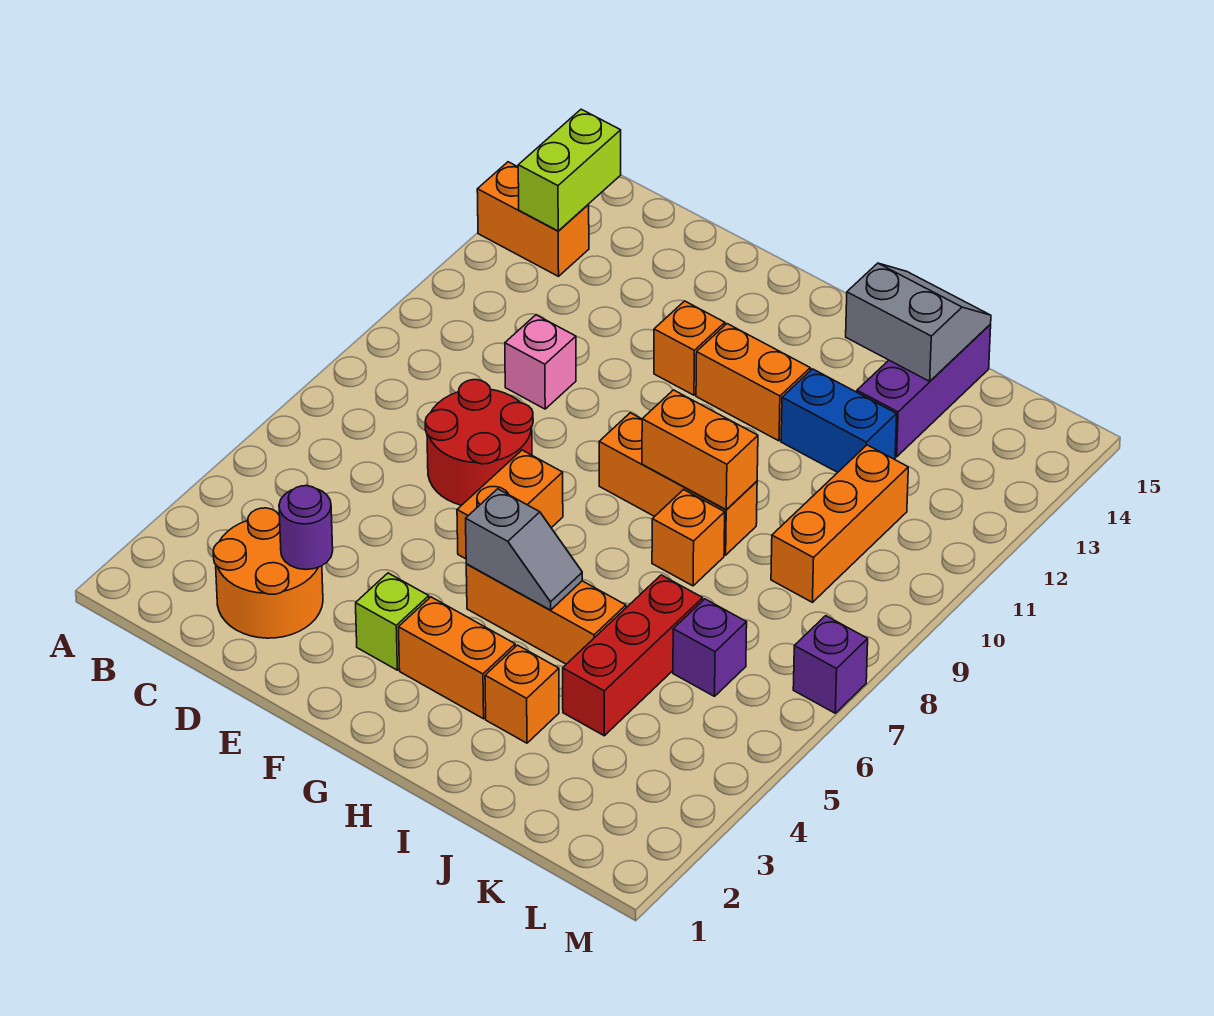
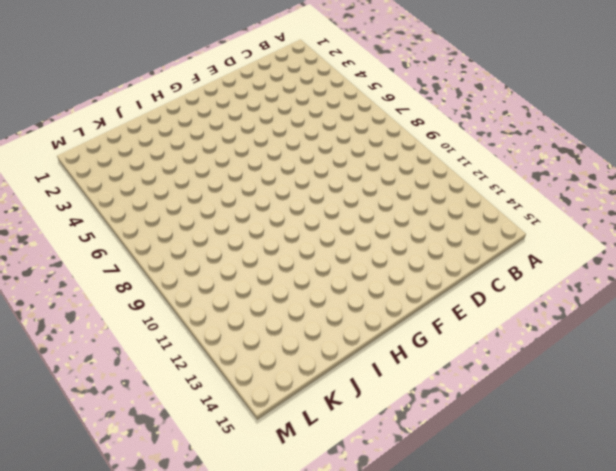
none -> orange brick A13:B13 level 1
none -> orange round brick C2:D3 level 1
none -> red round brick D7:E8 level 1

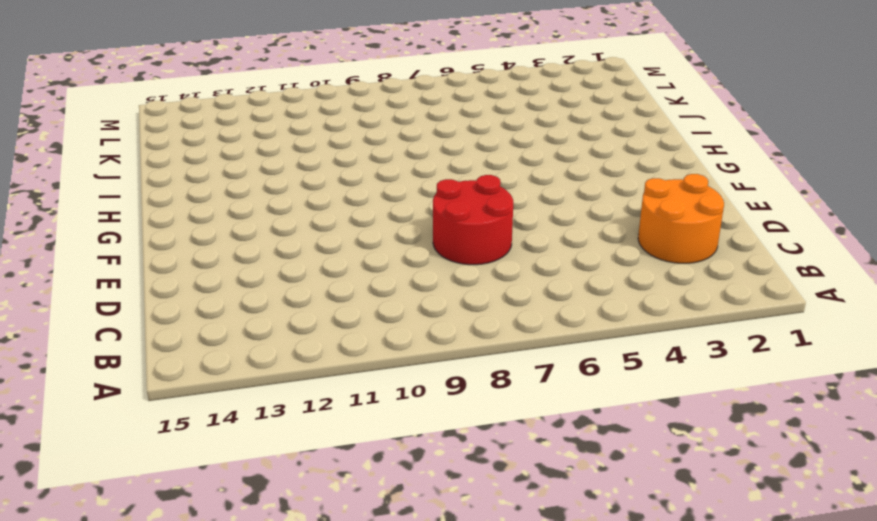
none -> orange brick A13:B13 level 1
none -> pink brick D10 level 1
none -> lime brick F3 level 1

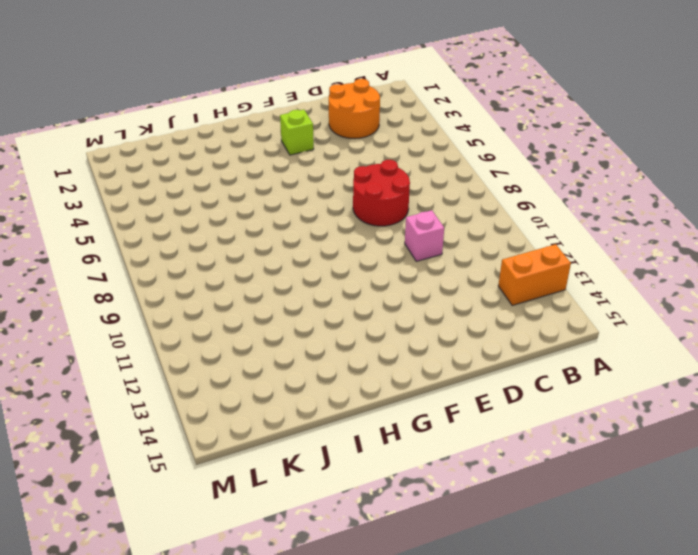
none -> orange brick F6:F7 level 1
none -> orange brick F12 level 1
none -> orange brick G3:H3 level 1

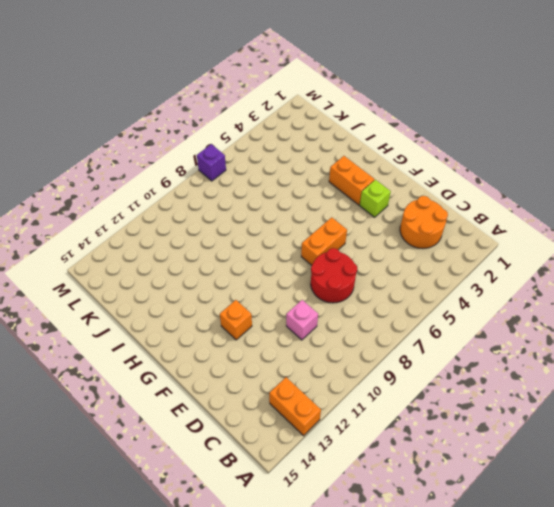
none -> orange brick G5:I5 level 1
none -> orange brick G9:I9 level 1
none -> orange brick G12:H12 level 1

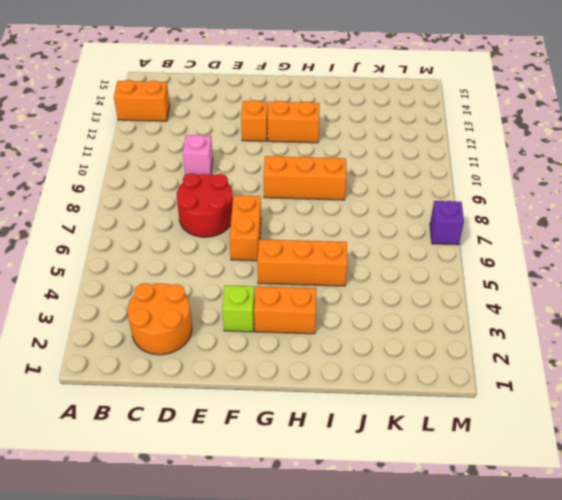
none -> orange brick I3 level 1
none -> orange brick I8 level 1
none -> blue brick I12:J12 level 1

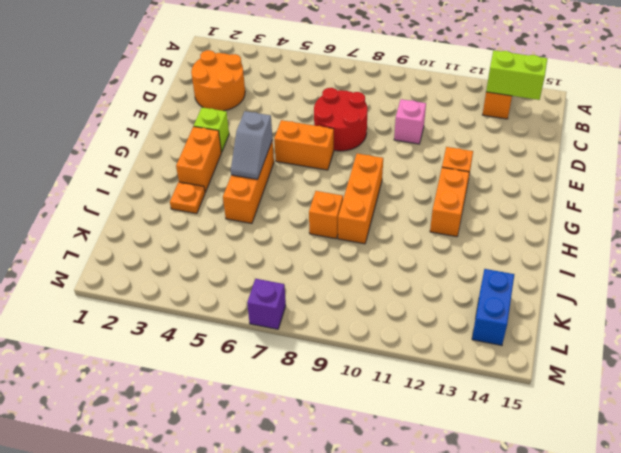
orange plate I3 level 1 -> orange brick I3 level 1
blue brick K14:L14 level 1 -> blue brick I12:J12 level 1
none -> red brick J4:J6 level 1
none -> purple brick J13:J15 level 1
none -> purple brick K6 level 1

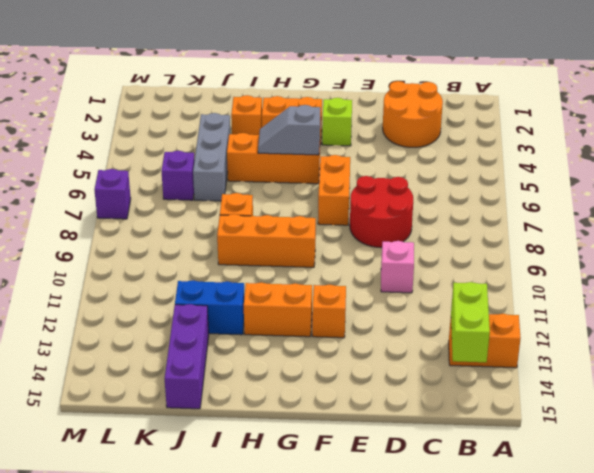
grey brick J4:J6 level 1 -> red brick J4:J6 level 1
none -> orange brick K9:K11 level 1
none -> purple round brick D3 level 2
none -> orange brick H9:I9 level 2

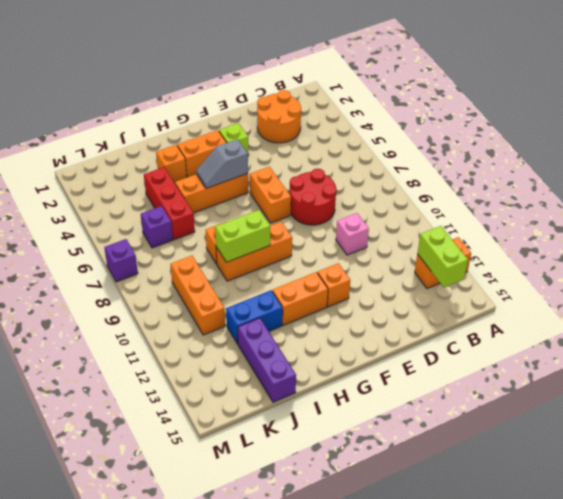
lime brick H9:I9 level 2 -> orange brick H9:I9 level 2
none -> purple round brick D3 level 2
none -> grey slope I14:J15 level 2 top 14

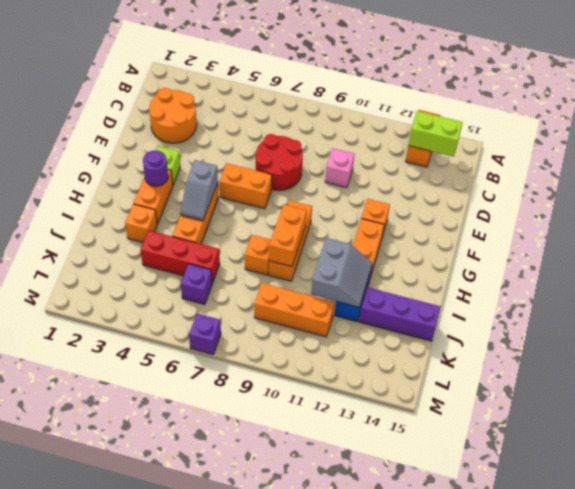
purple round brick G3 level 2 -> purple round brick D3 level 2
grey slope I11:J12 level 2 top 11 -> grey slope I14:J15 level 2 top 14

